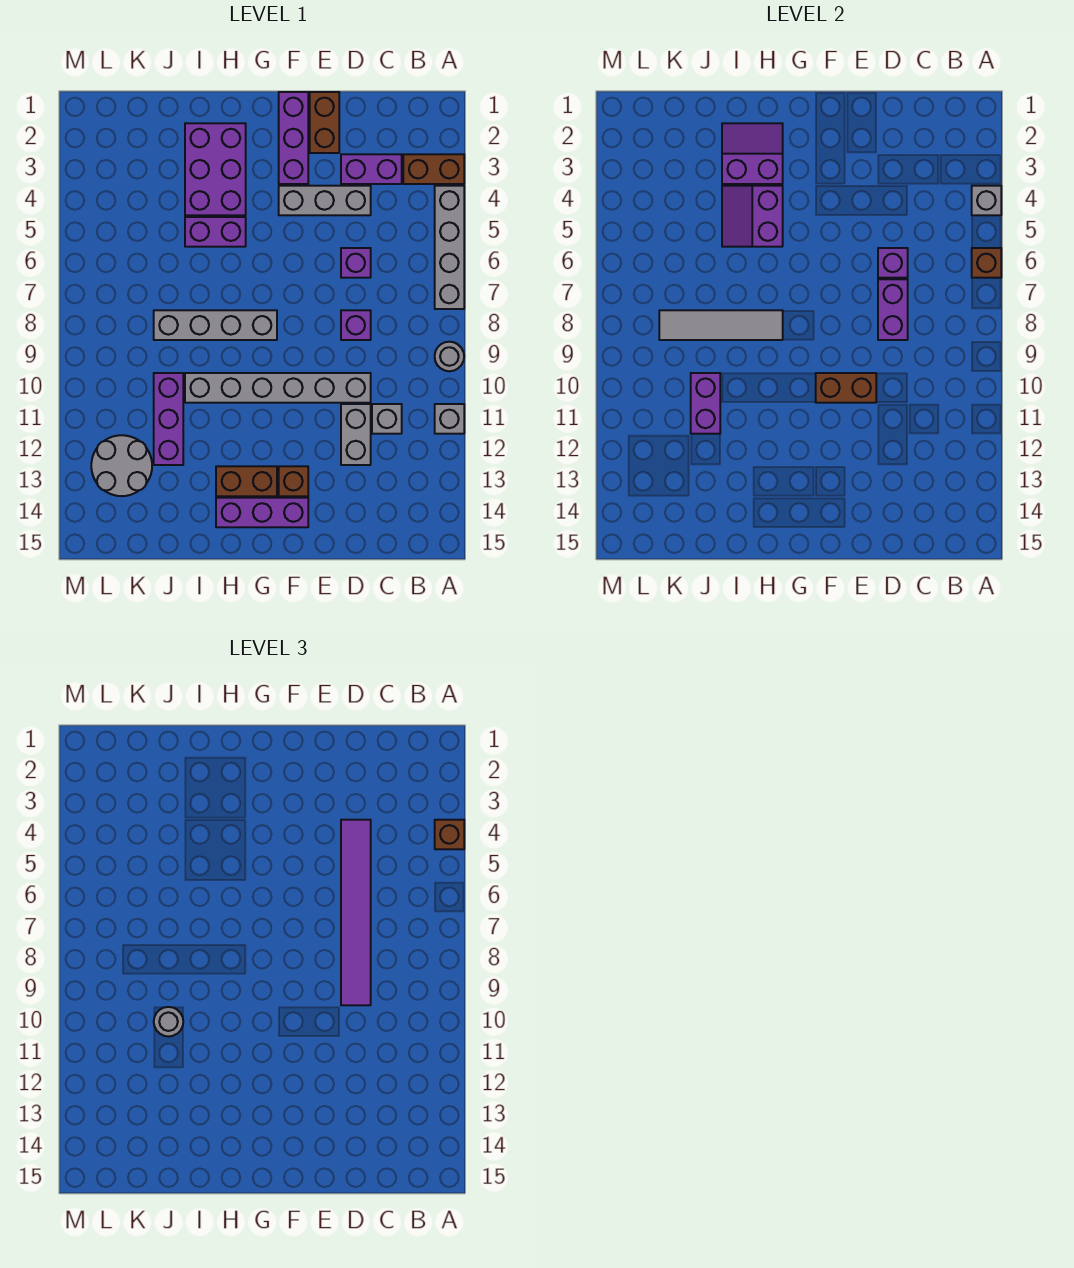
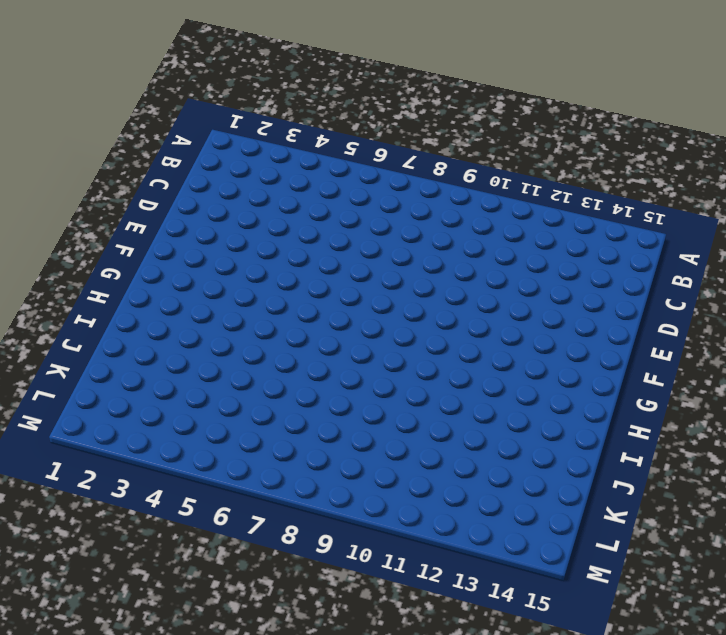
none -> brown brick A3:B3 level 1
none -> grey brick A4:A7 level 1
none -> grey round brick A9 level 1
none -> grey brick A11 level 1

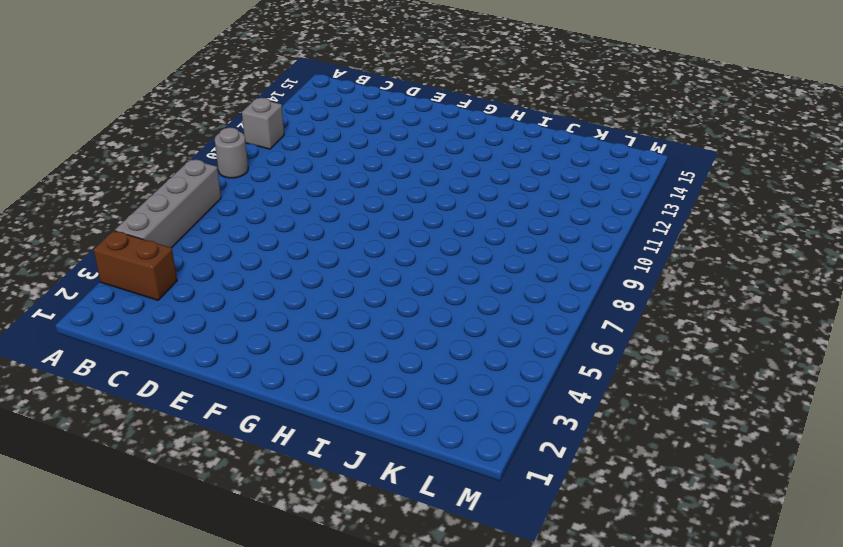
none -> purple brick C3:D3 level 1
none -> grey brick C11 level 1
none -> grey brick D4:F4 level 1
none -> purple brick D6 level 1

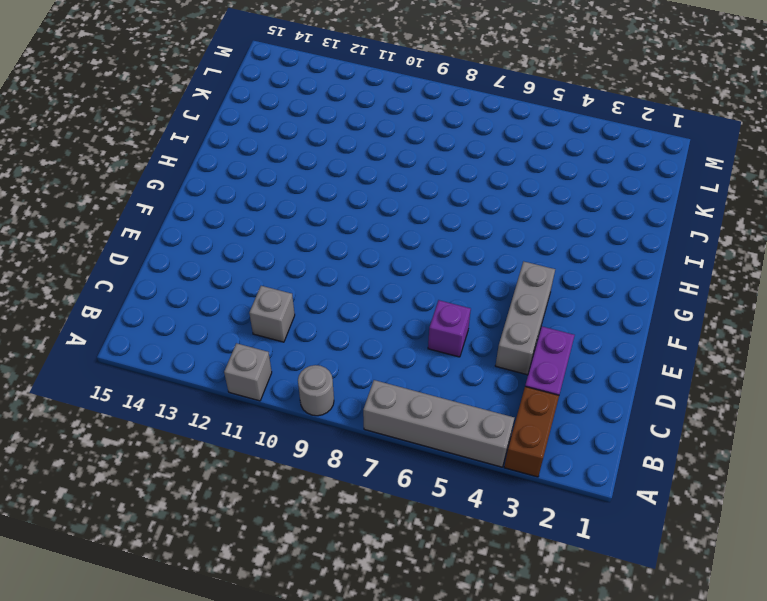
none -> purple brick D8 level 1
none -> grey brick D10:I10 level 1
none -> grey brick D11:D12 level 1
none -> brown brick E1:E2 level 1

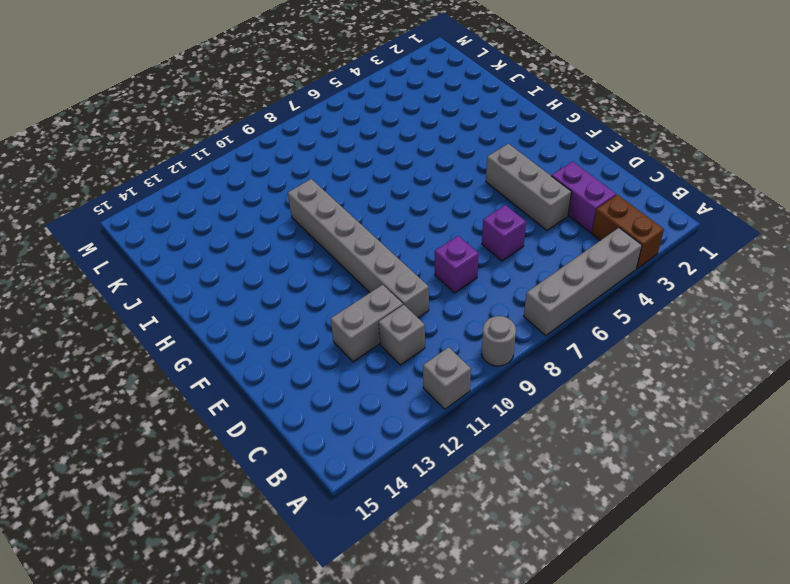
none -> brown brick E1:E2 level 1
none -> purple brick F1:F3 level 1
none -> brown brick F13 level 1
none -> purple brick F14:H14 level 1

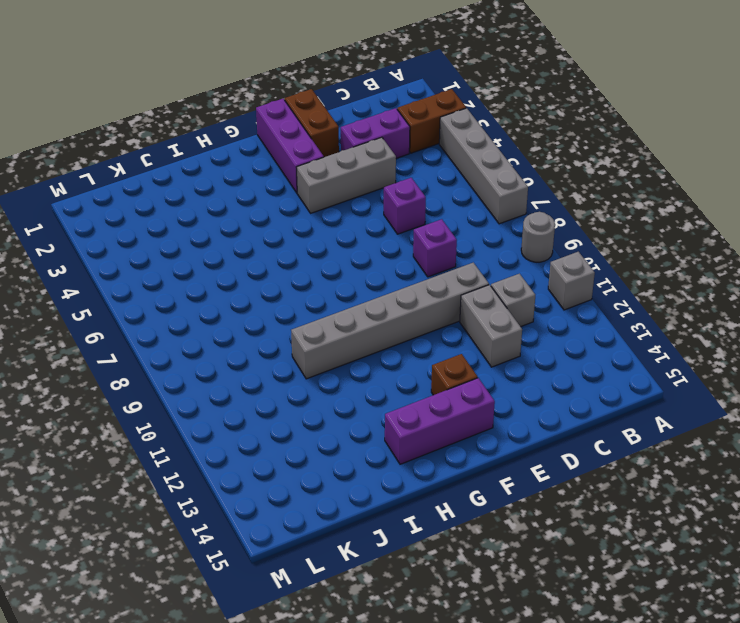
none -> grey brick G8:J8 level 1
none -> brown brick G13:H13 level 1
none -> purple brick H2:I4 level 1
none -> purple brick H5:I5 level 1

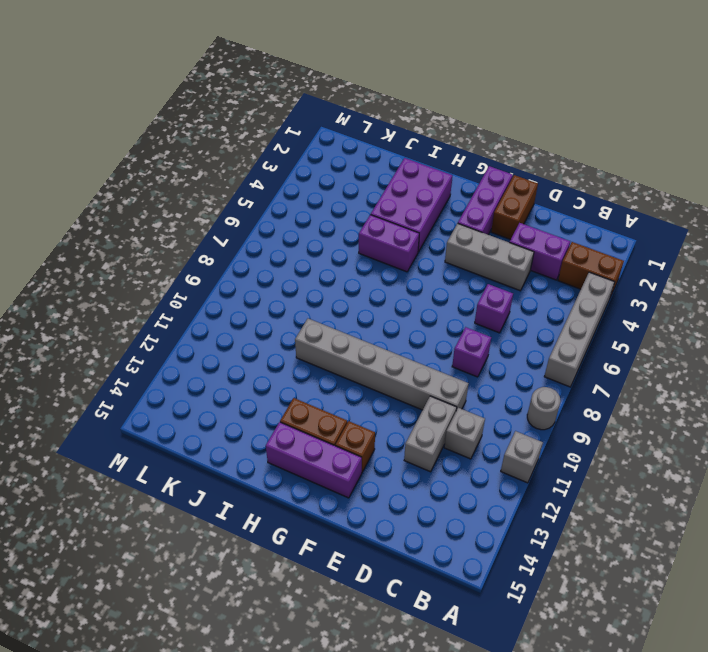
none -> grey brick G8:J8 level 1
none -> purple brick J10:J12 level 1
none -> grey round brick K12:L13 level 1
none -> grey brick A4 level 2

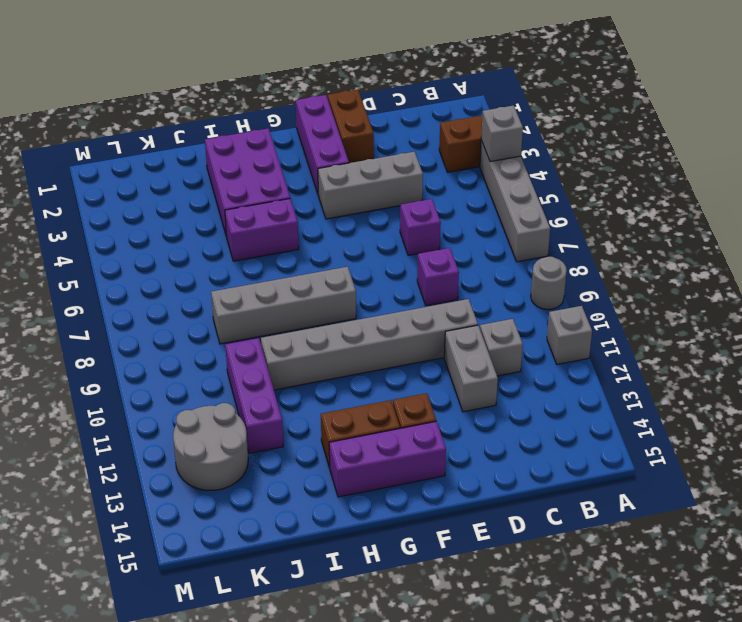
none -> purple brick C3:D3 level 1
none -> brown brick A6 level 2
none -> purple brick D6 level 2
none -> purple brick D7:D8 level 2

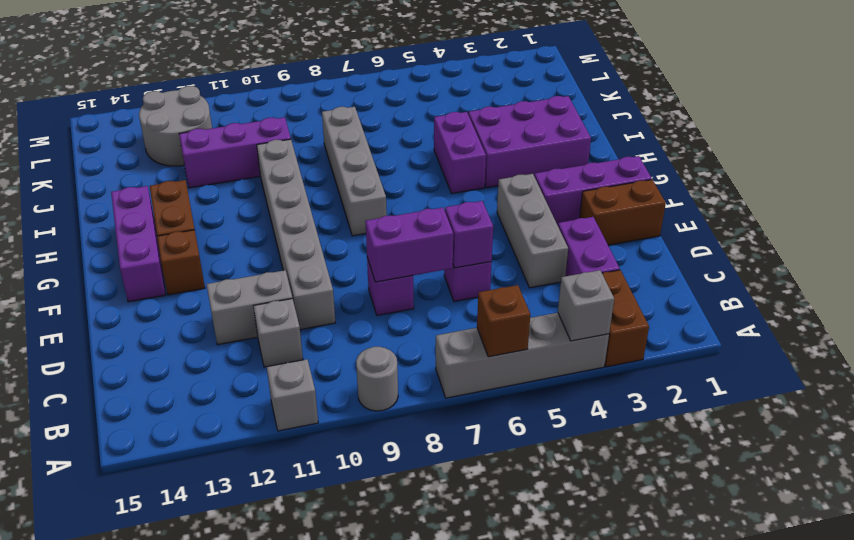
none -> brown brick E10:F10 level 2
none -> purple slope H2:I3 level 2 top 3
none -> purple slope H4:I5 level 2 top H
none -> grey tile H8:K8 level 2

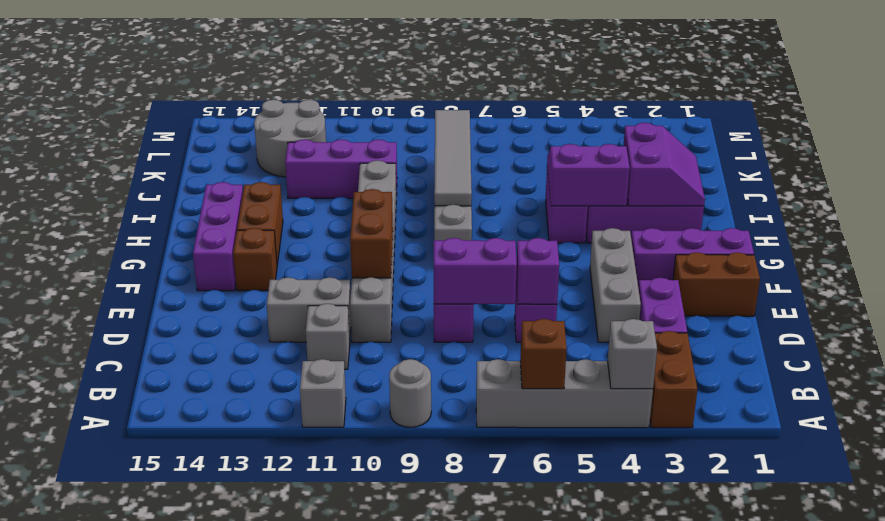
none -> purple brick J10:J11 level 2
none -> brown brick A4 level 3
none -> purple tile D4:D9 level 3
none -> grey round brick J10 level 3

